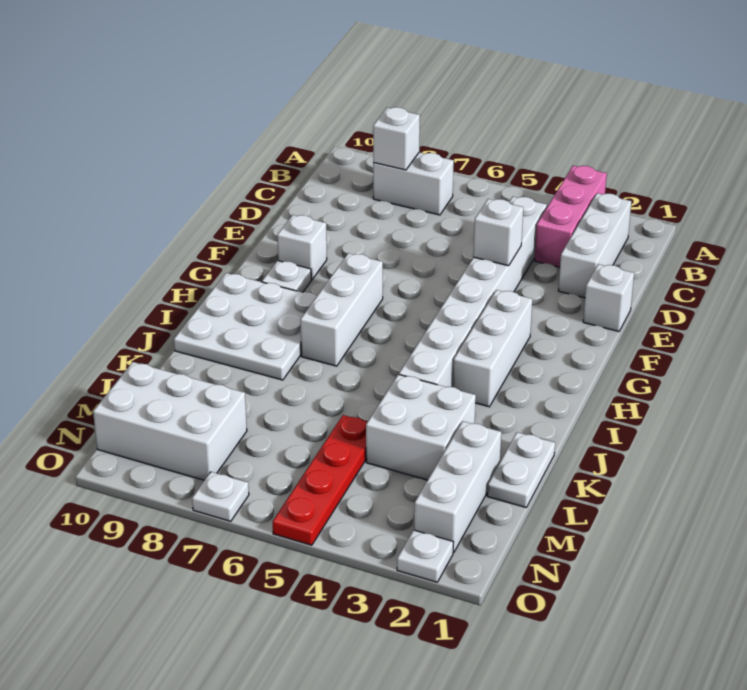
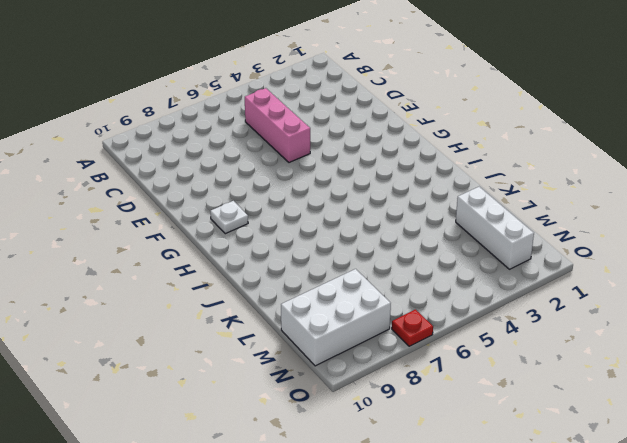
pink brick C5:E5 level 1 -> pink brick A3:C3 level 1
red plate O7 level 1 -> white plate O7 level 1
none -> white brick B2:D2 level 1
none -> white brick B7:B8 level 1
none -> white brick C4:J4 level 1

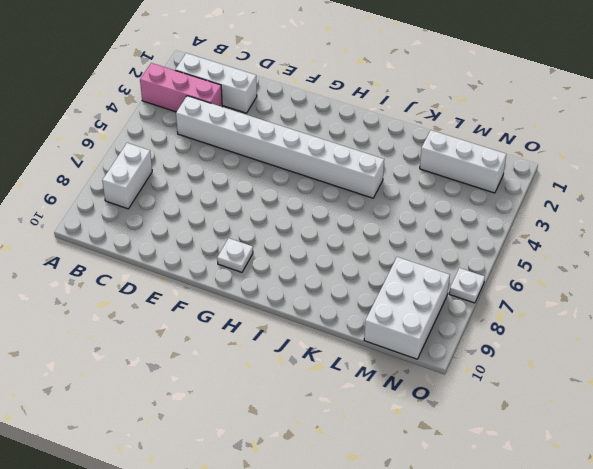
none -> white brick E1 level 1
none -> white brick F9 level 1
none -> white brick G3:I3 level 1

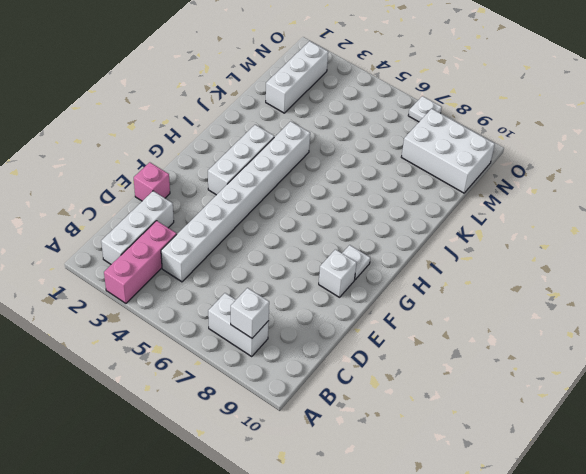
pink brick E1 level 1 -> white brick E1 level 1
none -> white brick G7:I7 level 1
none -> white plate H8:J10 level 1
none -> white plate K1:L1 level 1

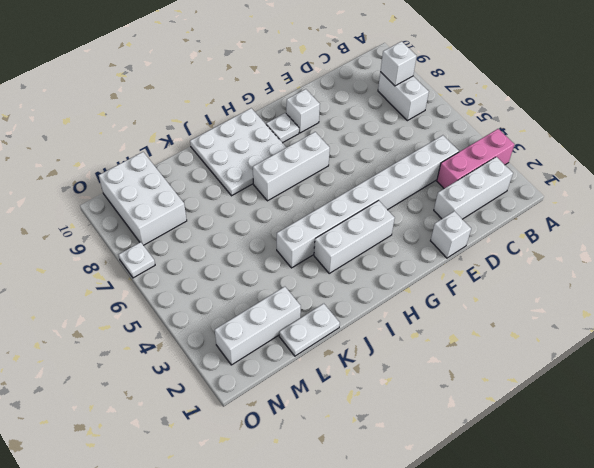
none -> white brick K3:L4 level 1
none -> red plate L5:O5 level 1
none -> white plate O2 level 1

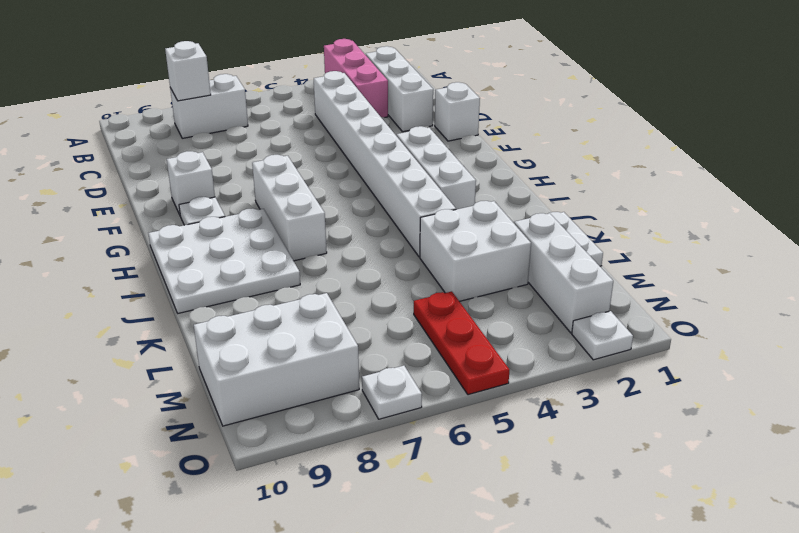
red plate M5:O5 level 1 -> red plate L5:O5 level 1
none -> white brick E4 level 2

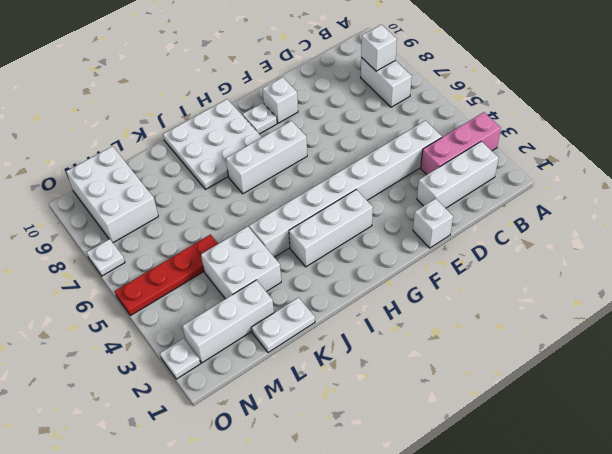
none -> white brick E4 level 2

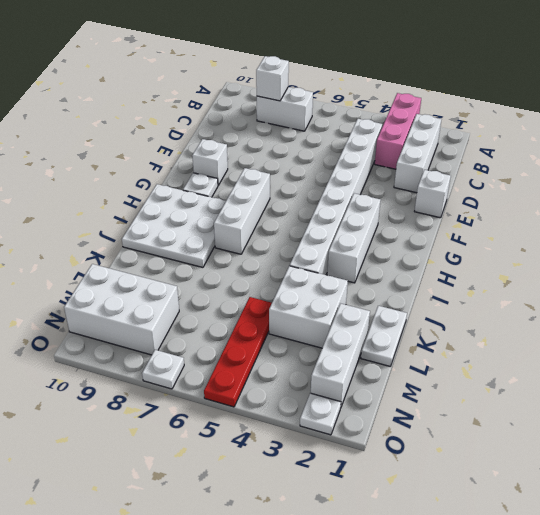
none -> white brick E4 level 2

